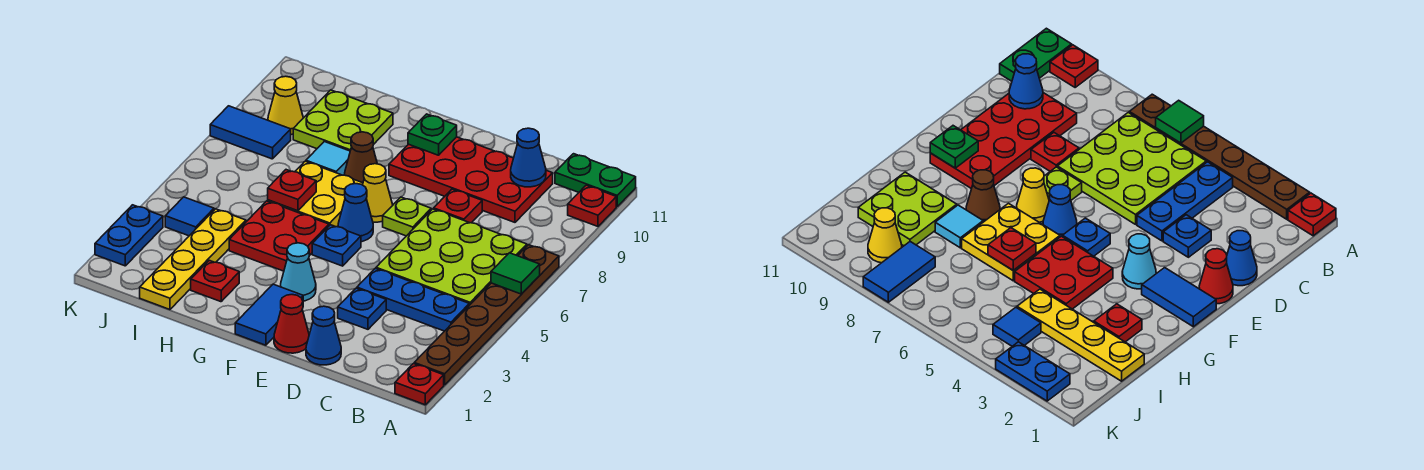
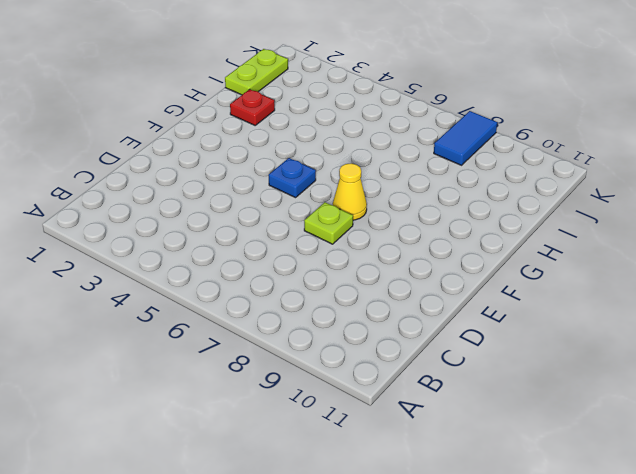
lime plate I1:J1 level 1 -> yellow plate I1:I4 level 1
none -> red plate A1 level 1
none -> brown plate A2:A7 level 1
none -> red plate A10 level 1
none -> green plate A11:B11 level 1

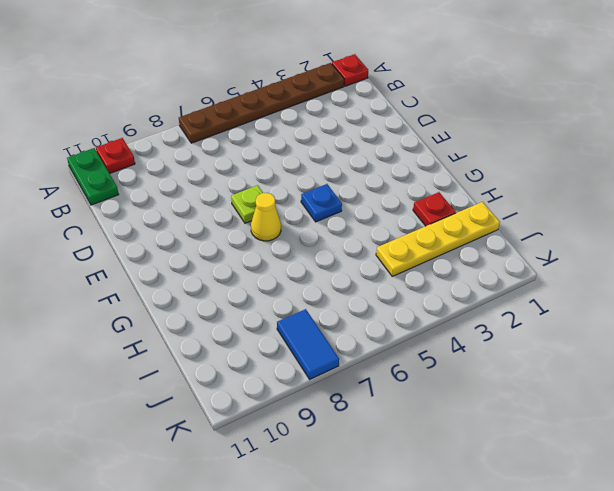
none -> blue plate B4:D4 level 1
none -> lime plate B5:D7 level 1
none -> red plate C9:F10 level 1
none -> blue cone D1 level 1

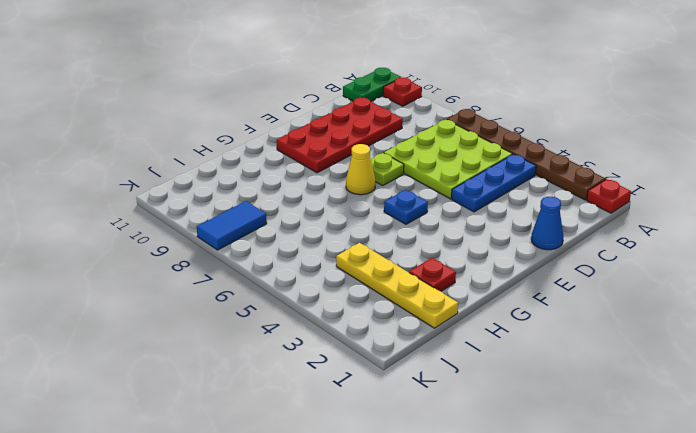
none -> blue plate D3 level 1
none -> red plate D8 level 1
none -> red cone E1 level 1
none -> blue tile F1:F2 level 1

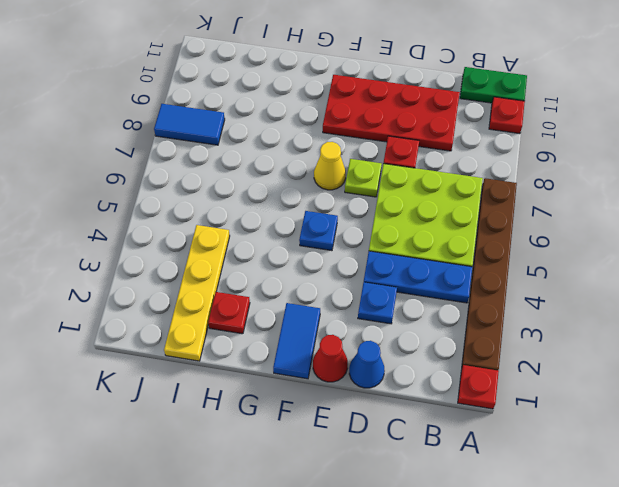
none -> cyan cone F3 level 1
none -> blue cone F6 level 1
none -> red plate G4:H5 level 1
none -> yellow plate G6:H7 level 1

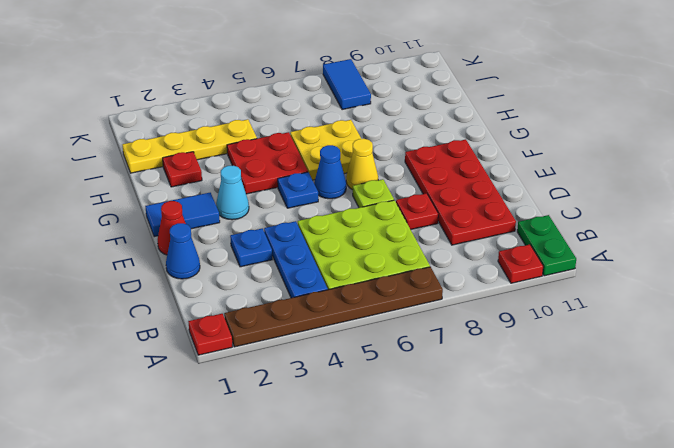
none -> brown cone G8 level 1
none -> cyan tile H8 level 1
none -> lime plate H9:I10 level 1
none -> blue tile J4 level 1

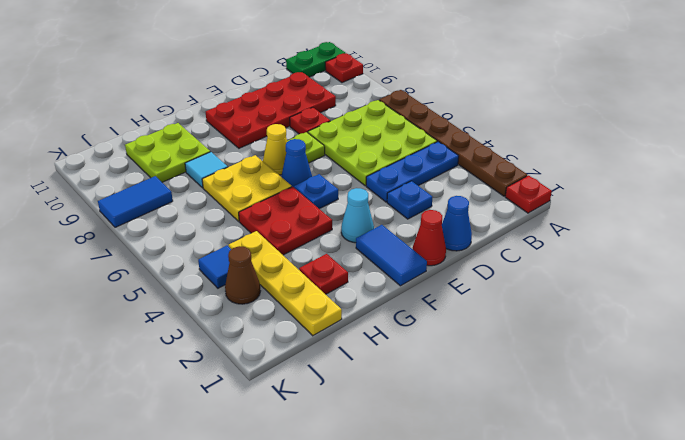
brown cone J3 level 1 -> brown cone G8 level 1
none -> yellow cone J9 level 1
none -> blue plate K2:K3 level 1
none -> green tile A6 level 2
none -> blue cone C10 level 2

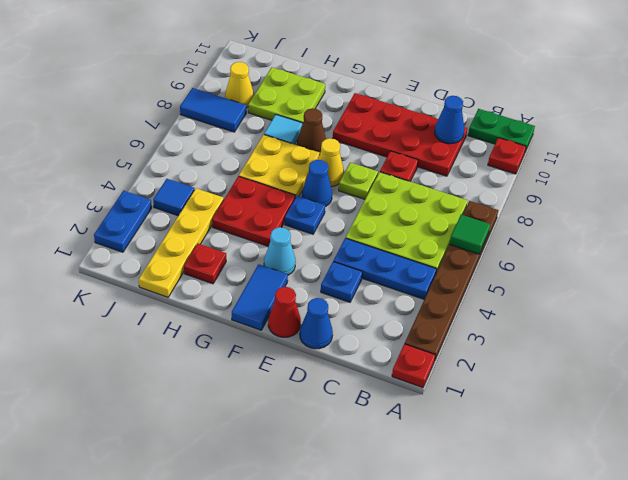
none -> green plate F10 level 2
none -> red plate H6 level 2

